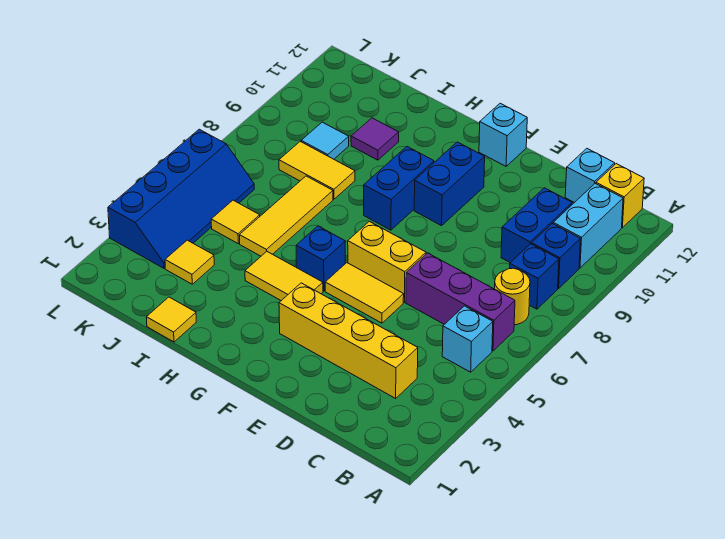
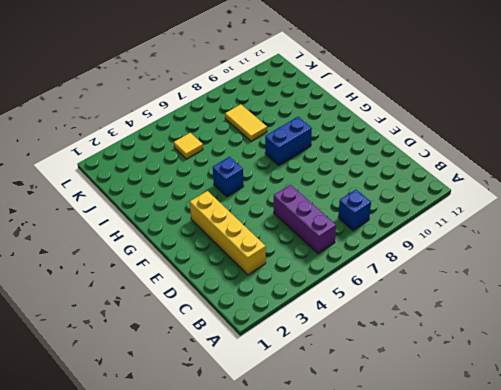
none -> cyan brick B5 level 1
none -> yellow round brick B7 level 1
none -> blue brick B9 level 1

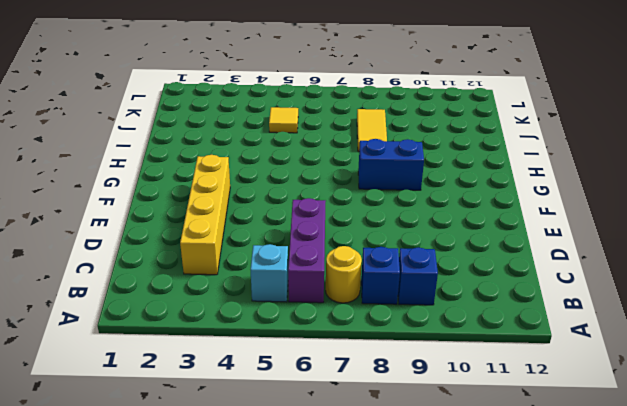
none -> cyan brick B10:B11 level 1
none -> yellow brick B12 level 1
none -> blue brick C9:C10 level 1

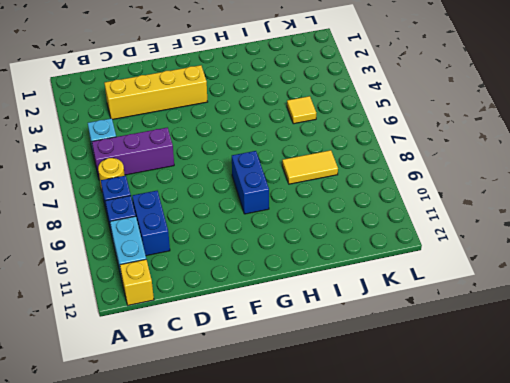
none -> cyan brick C12 level 1
none -> yellow tile E5:F5 level 1
none -> yellow brick E6:F6 level 1

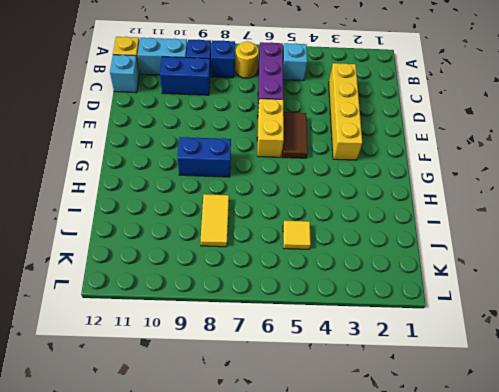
brown tile E5:F5 level 1 -> yellow tile E5:F5 level 1
none -> blue brick F9:F10 level 1
none -> cyan brick F12 level 1
none -> yellow tile G4:H4 level 1

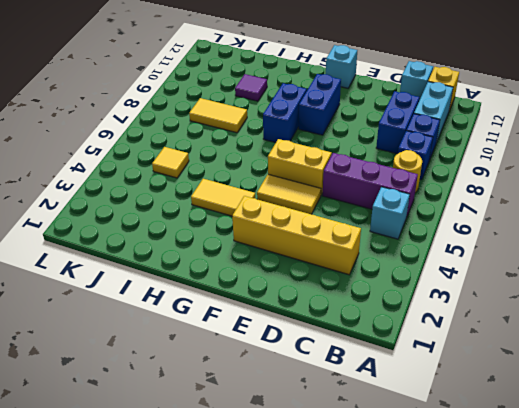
none -> blue brick G5 level 1
none -> yellow tile I1 level 1
none -> yellow tile I5:I7 level 1

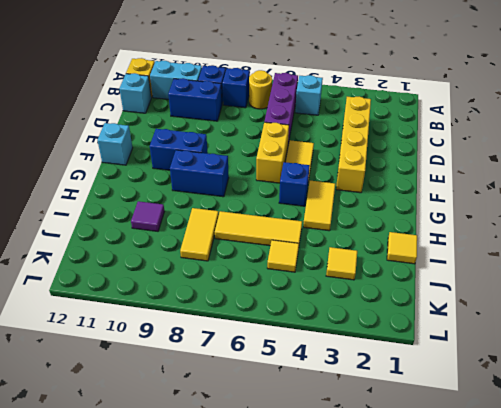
none -> cyan tile J9 level 1
none -> blue slope K3:L6 level 1 top L

